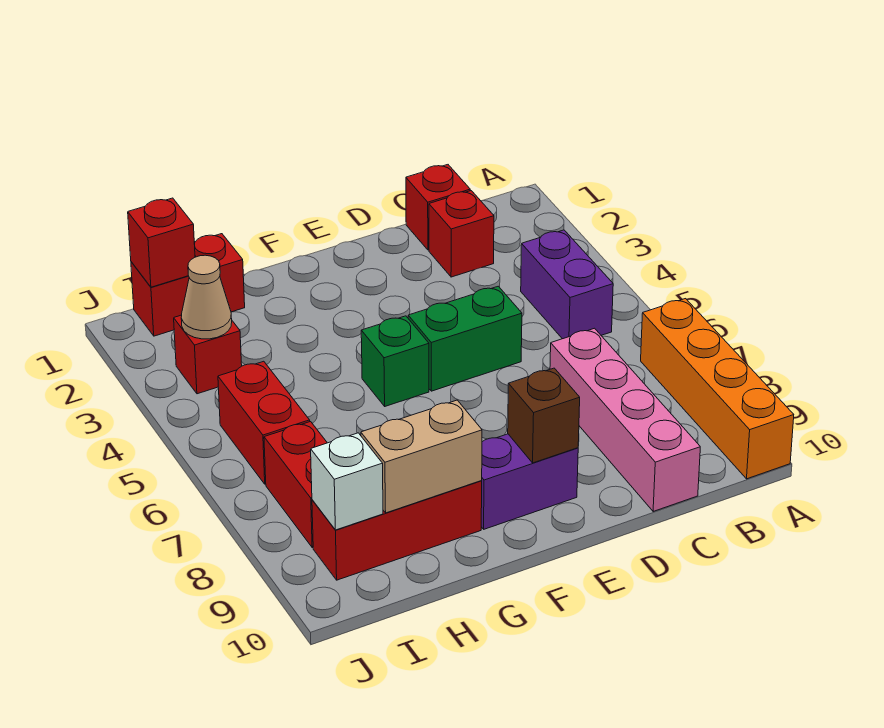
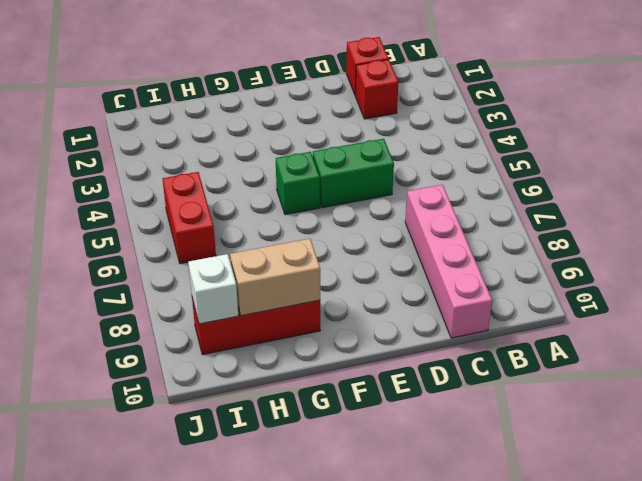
none -> orange brick A7:A10 level 1
none -> purple brick B4:B5 level 1
none -> purple brick E9:F9 level 1

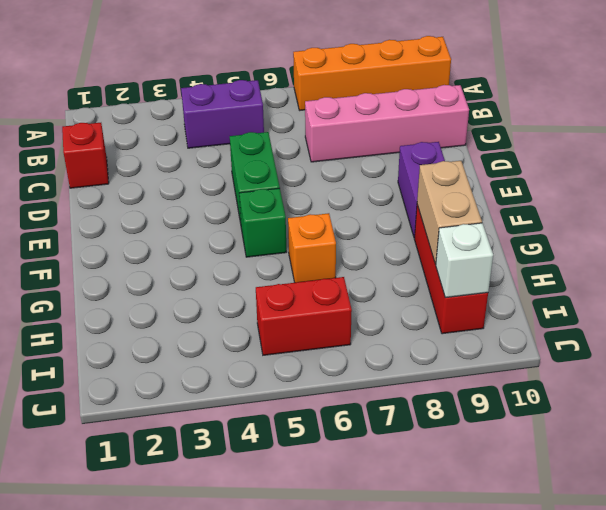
orange brick G6 level 1 -> none
none -> red brick C2 level 1
none -> red brick H1:I1 level 1
none -> red brick I3 level 1

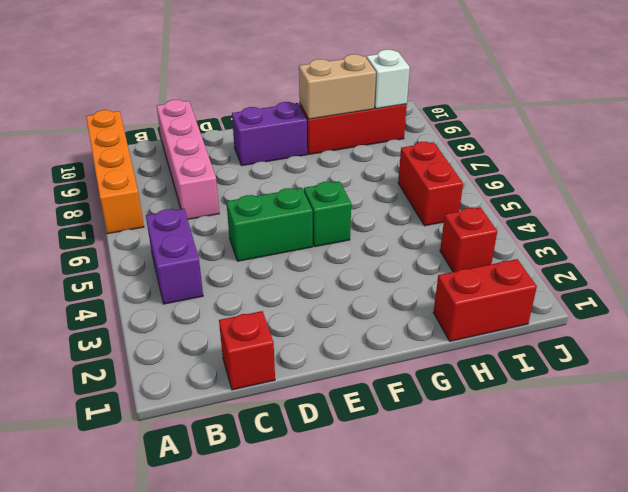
none -> red brick C2 level 1
none -> red brick I7:I8 level 1
none -> brown brick E9 level 2

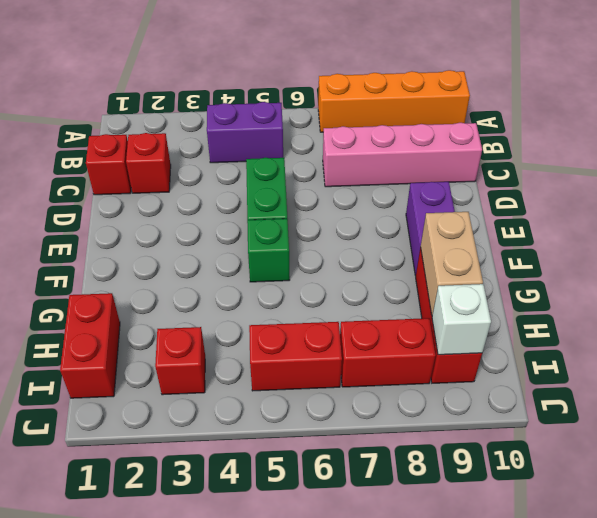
none -> brown brick E9 level 2
none -> red brick I1 level 2
none -> tan cone I3 level 2

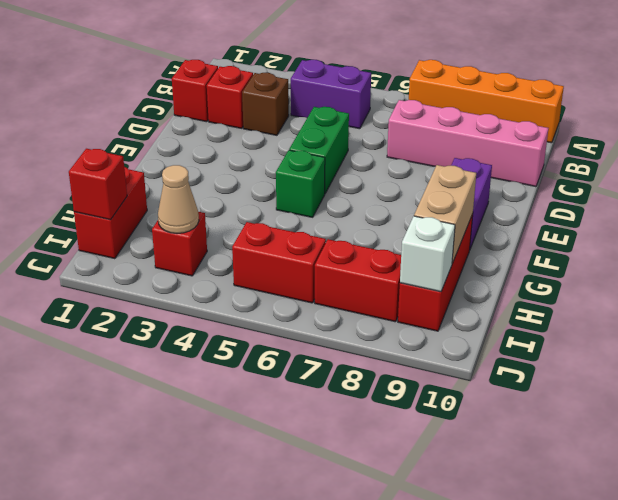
brown brick C3 level 1 -> brown brick E9 level 2

